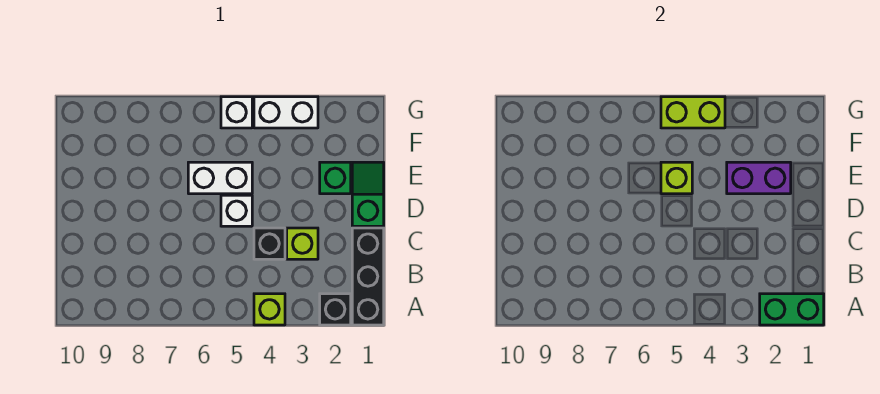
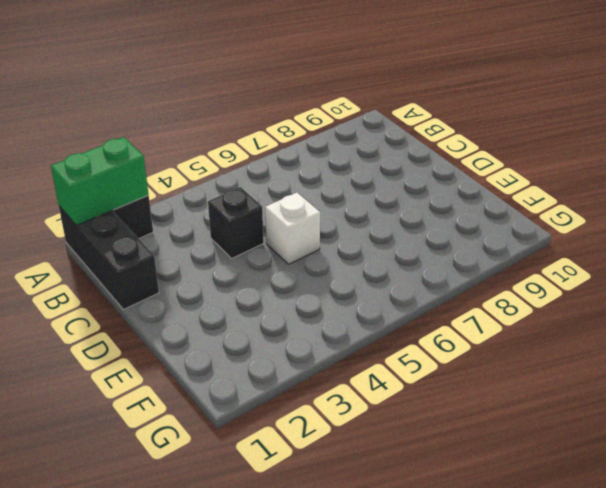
none -> lime brick A4 level 1
none -> lime brick C3 level 1
none -> green slope D1:E1 level 1 top D

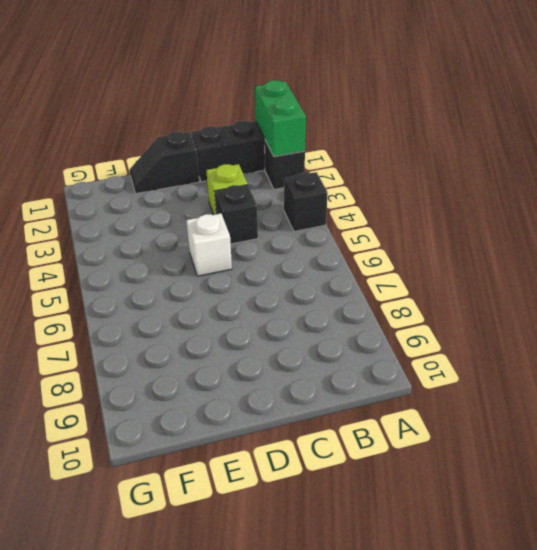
black brick A4 level 1 -> lime brick A4 level 1
black slope D1:E1 level 1 top D -> green slope D1:E1 level 1 top D
none -> green brick E2 level 1
none -> white brick E5:E6 level 1
none -> white brick G3:G4 level 1

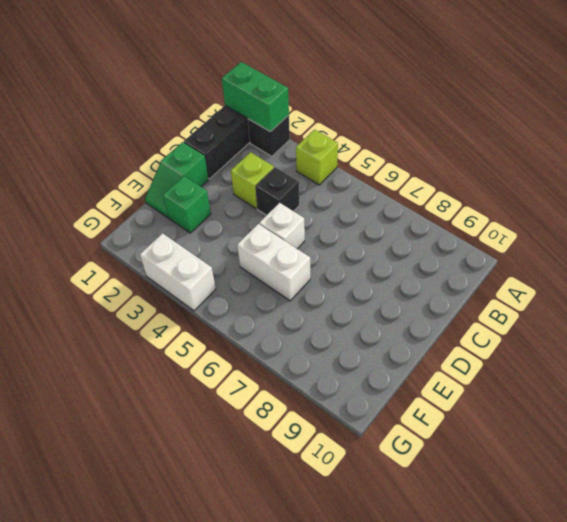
none -> white brick G5 level 1
none -> purple brick E2:E3 level 2
none -> lime brick E5 level 2

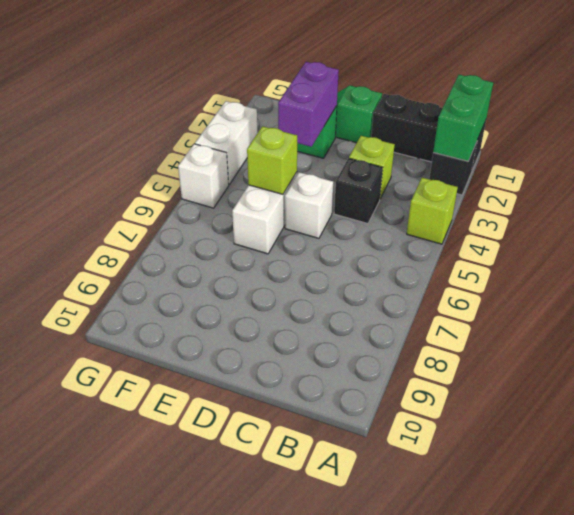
none -> lime brick G4:G5 level 2

